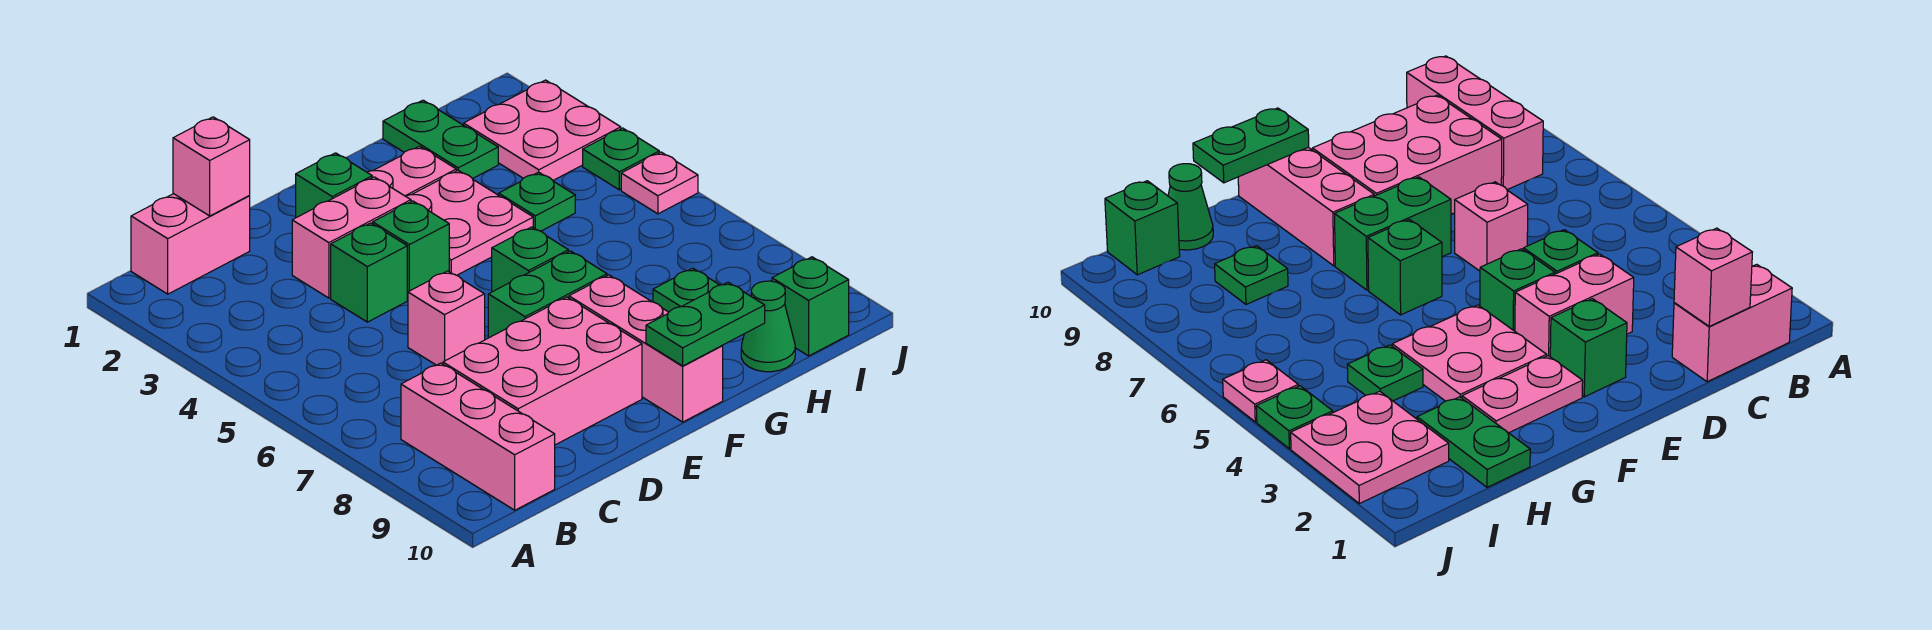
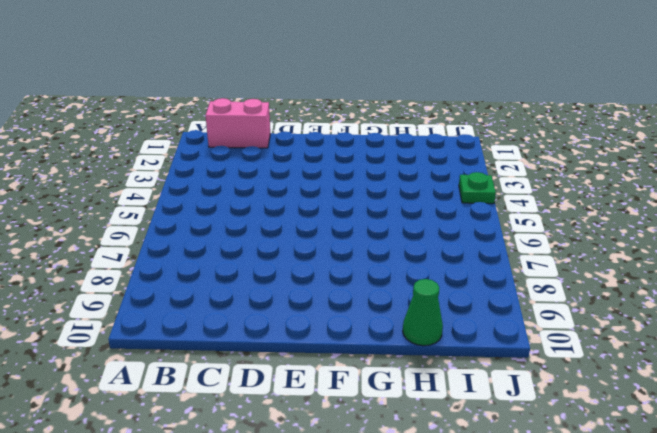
none -> pink brick B8:B10 level 1
none -> pink brick C8:E9 level 1
none -> pink brick D3:E3 level 1

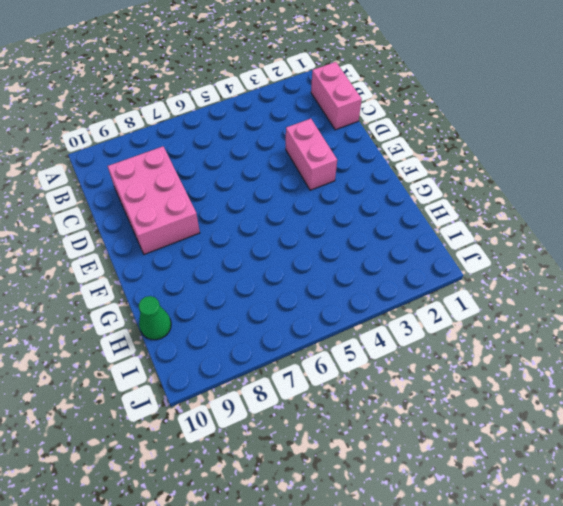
none -> pink brick B8:B10 level 1
none -> green brick D4 level 1
none -> pink brick D6 level 1

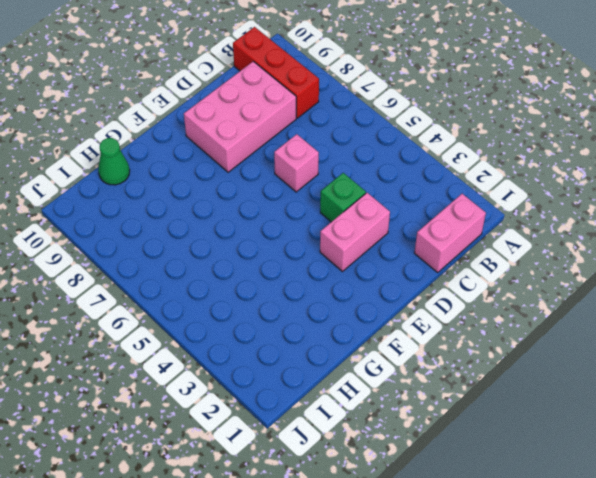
red brick B8:B10 level 1 -> pink brick B8:B10 level 1
none -> green brick E2 level 1
none -> green brick E4 level 1
none -> green brick E7:F7 level 1

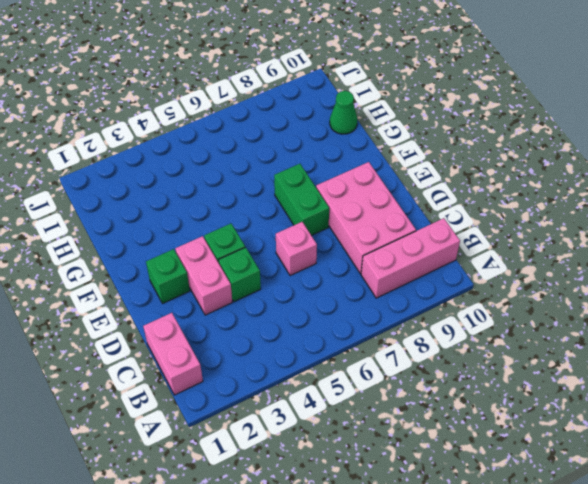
none -> pink plate F2:G2 level 1
none -> pink plate F3:G4 level 1
none -> green brick F6 level 1

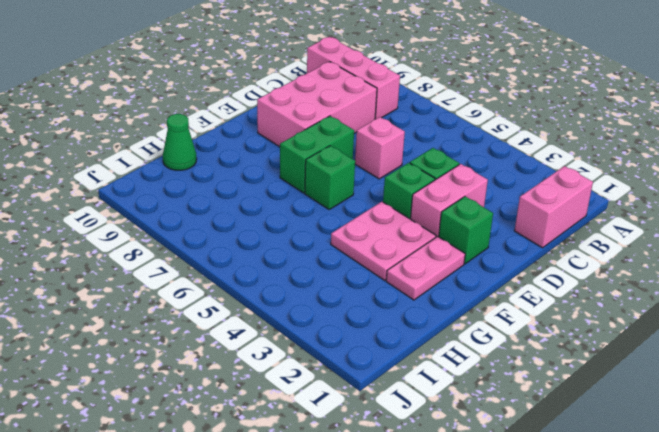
none -> pink brick F8:F10 level 1
none -> green plate H1:H2 level 1
none -> green plate H4 level 1

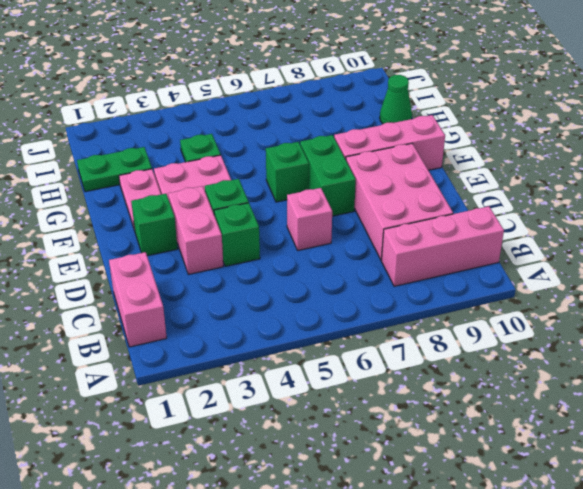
none -> green plate H8 level 1
none -> pink plate I2:J3 level 1
none -> green brick I10 level 1

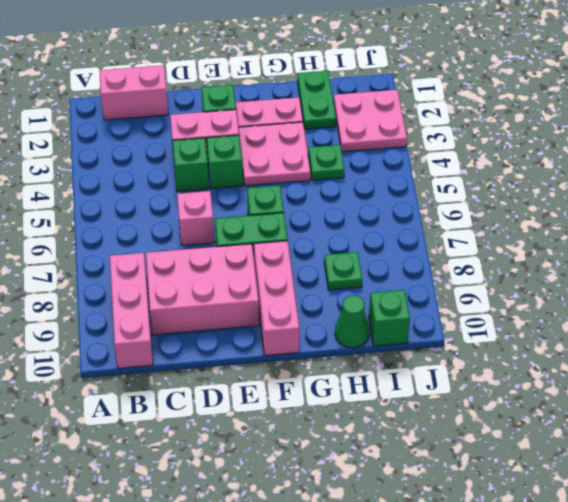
none -> green plate J4 level 1
none -> pink plate J5 level 1
none -> pink brick C1 level 2

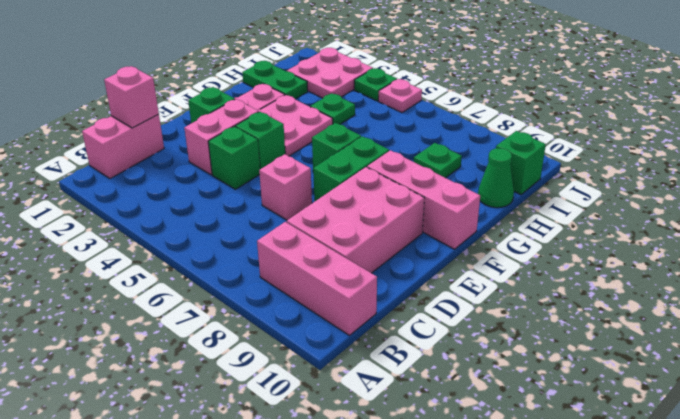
none -> green plate F10:G10 level 2

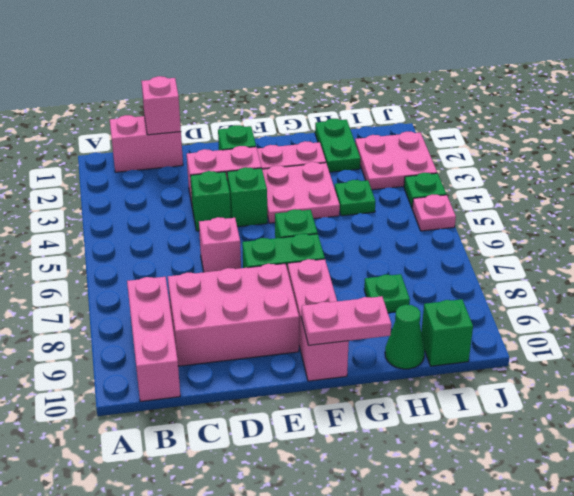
pink plate F10:G10 level 2 -> green plate F10:G10 level 2

